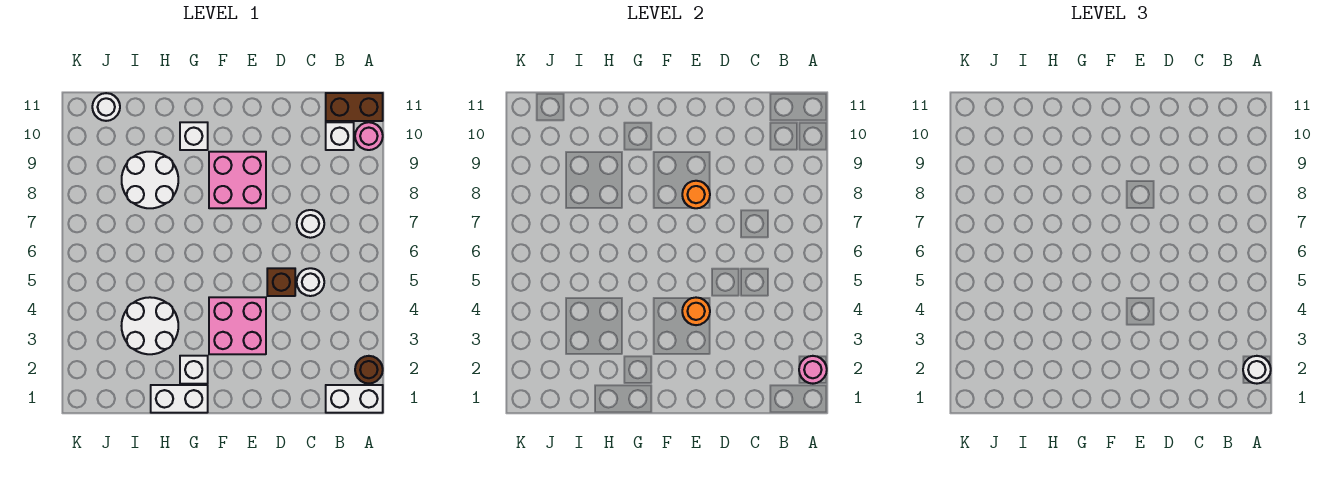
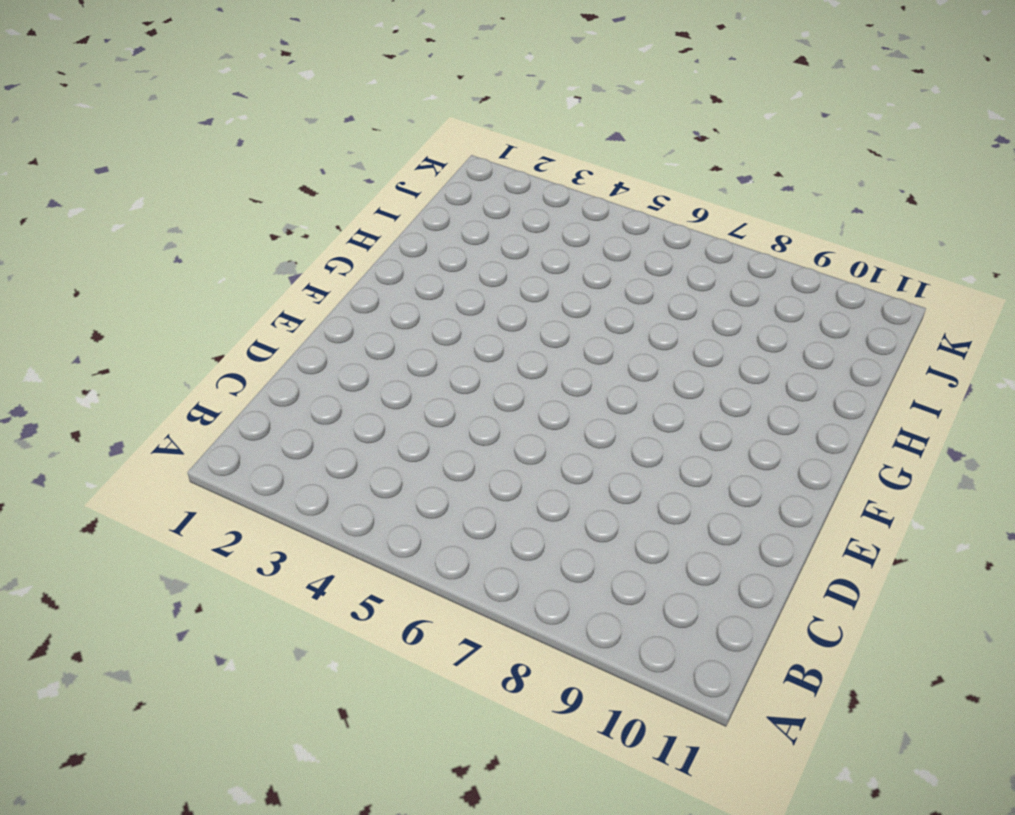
none -> white brick A1:B1 level 1
none -> brown round brick A2 level 1
none -> pink round brick A10 level 1

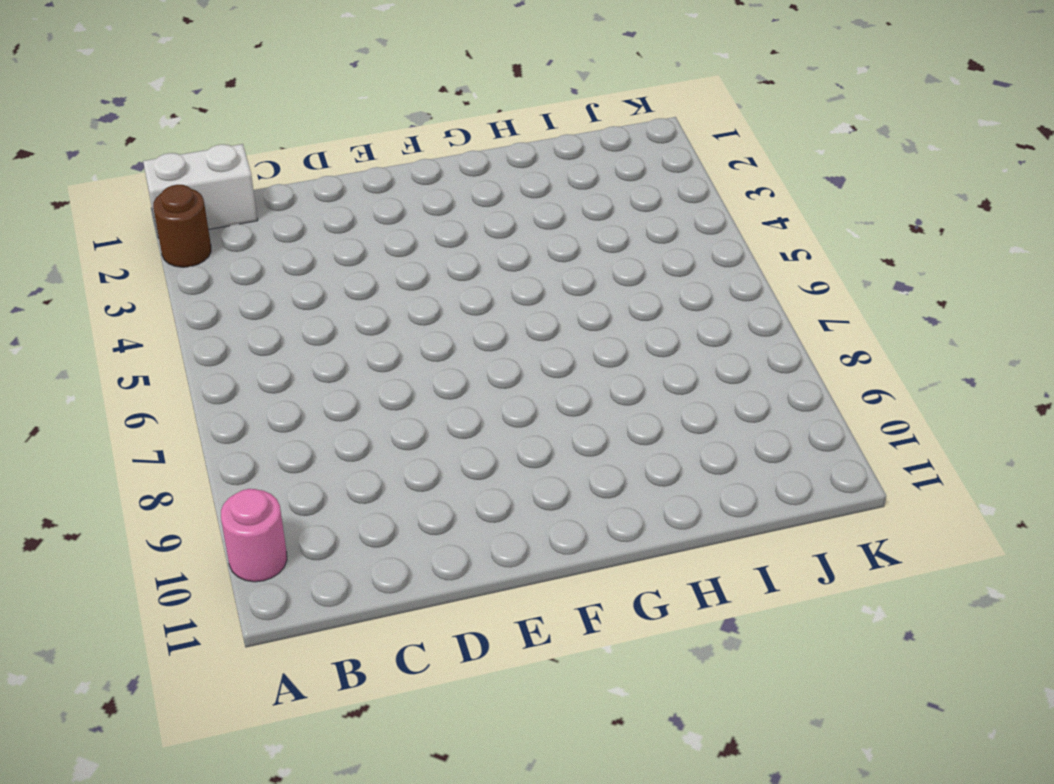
none -> brown brick A11:B11 level 1
none -> white brick B10 level 1
none -> white round brick C5 level 1

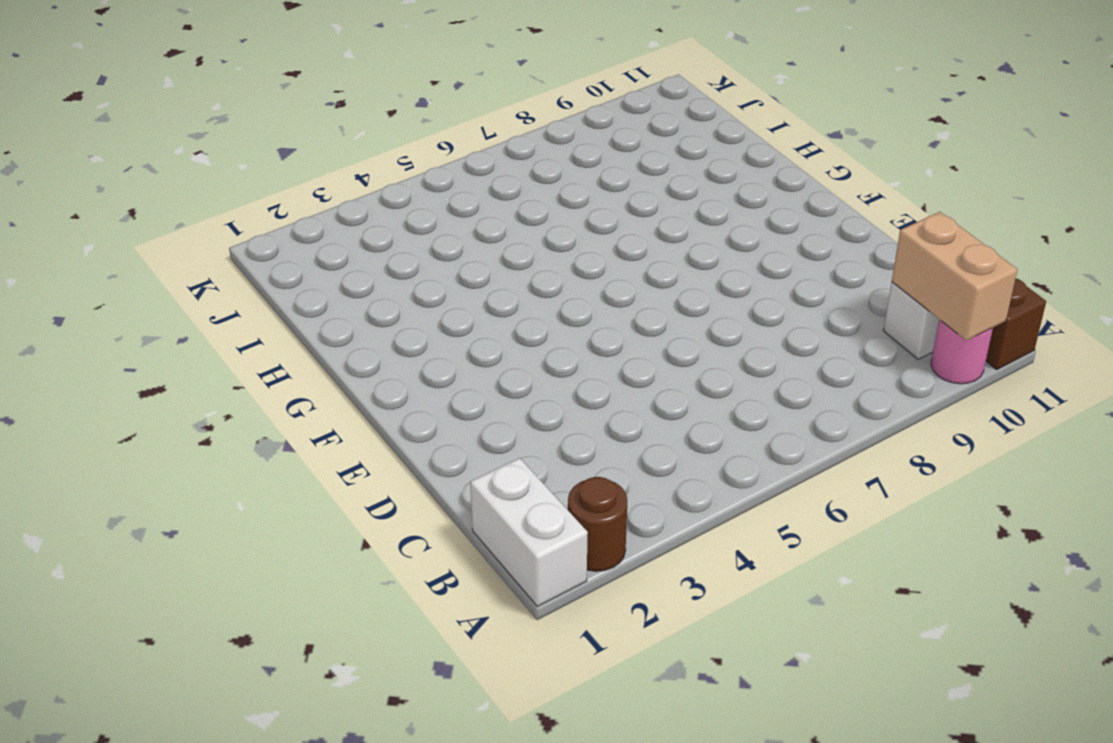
tan brick A10:B10 level 2 -> none
none -> white round brick C5 level 1
none -> white round brick C7 level 1
none -> brown brick D5 level 1

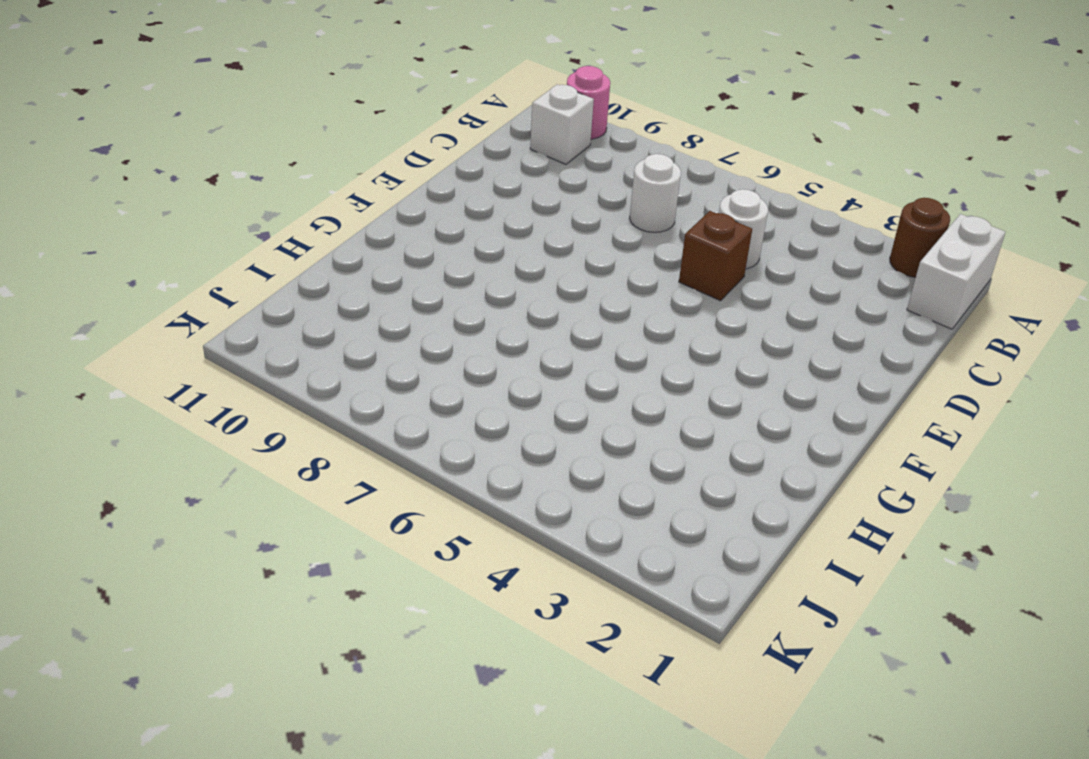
none -> brown brick A11:B11 level 1
none -> pink brick E3:F4 level 1
none -> pink brick E8:F9 level 1

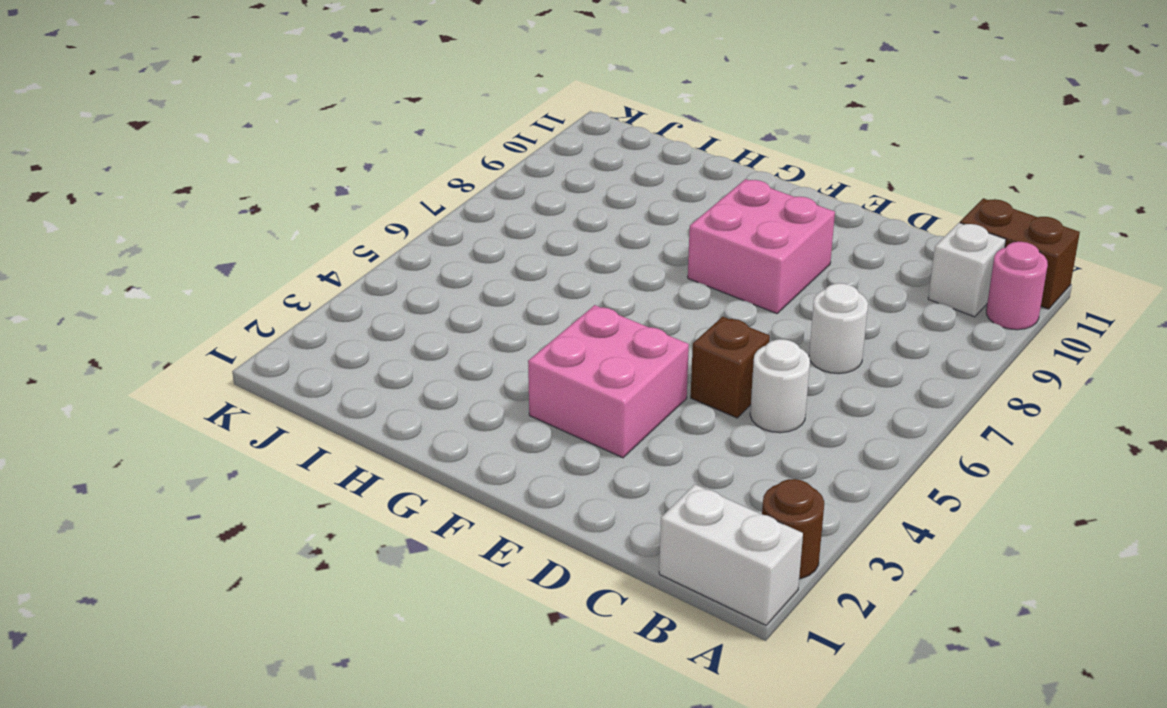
none -> white brick G1:H1 level 1
none -> white brick G2 level 1
none -> white brick G10 level 1

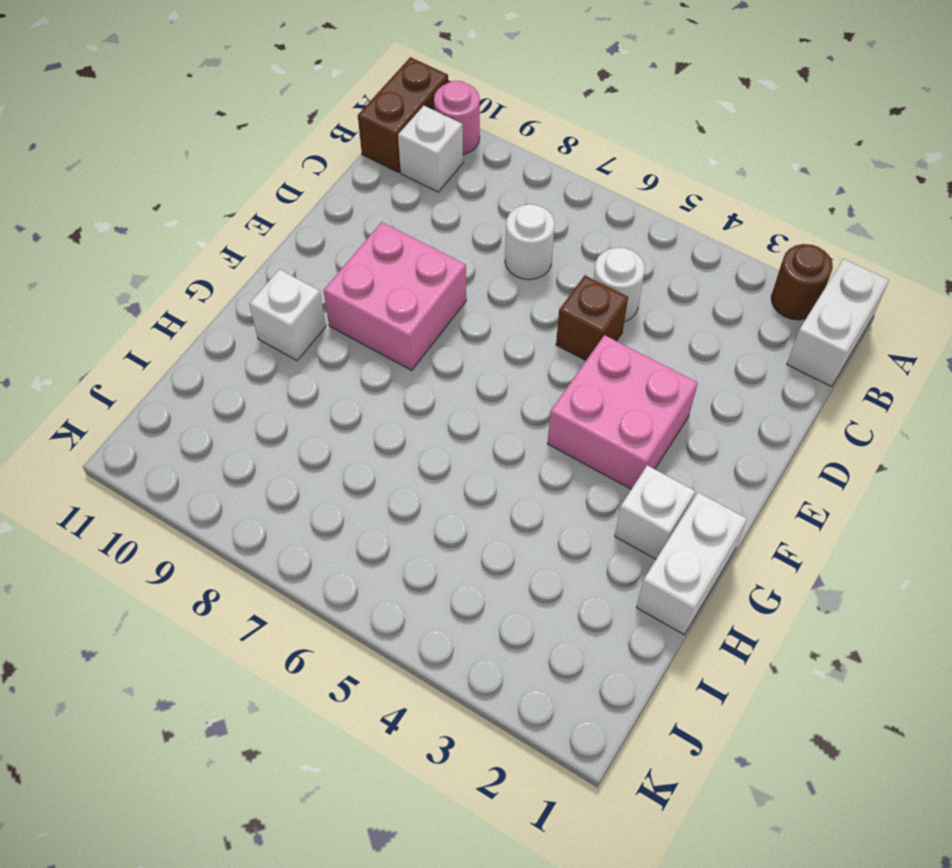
none -> white round brick H3:I4 level 1
none -> white round brick H8:I9 level 1
none -> white round brick J11 level 1

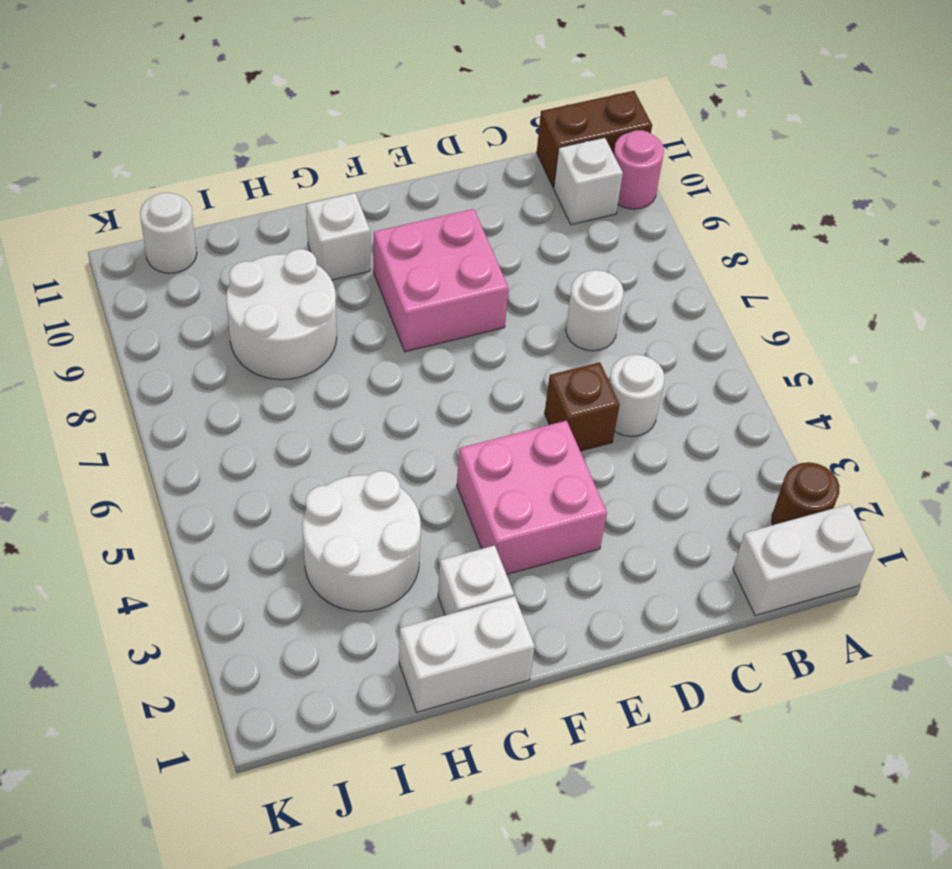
none -> pink round brick A2 level 2
none -> orange round brick E4 level 2
none -> orange round brick E8 level 2

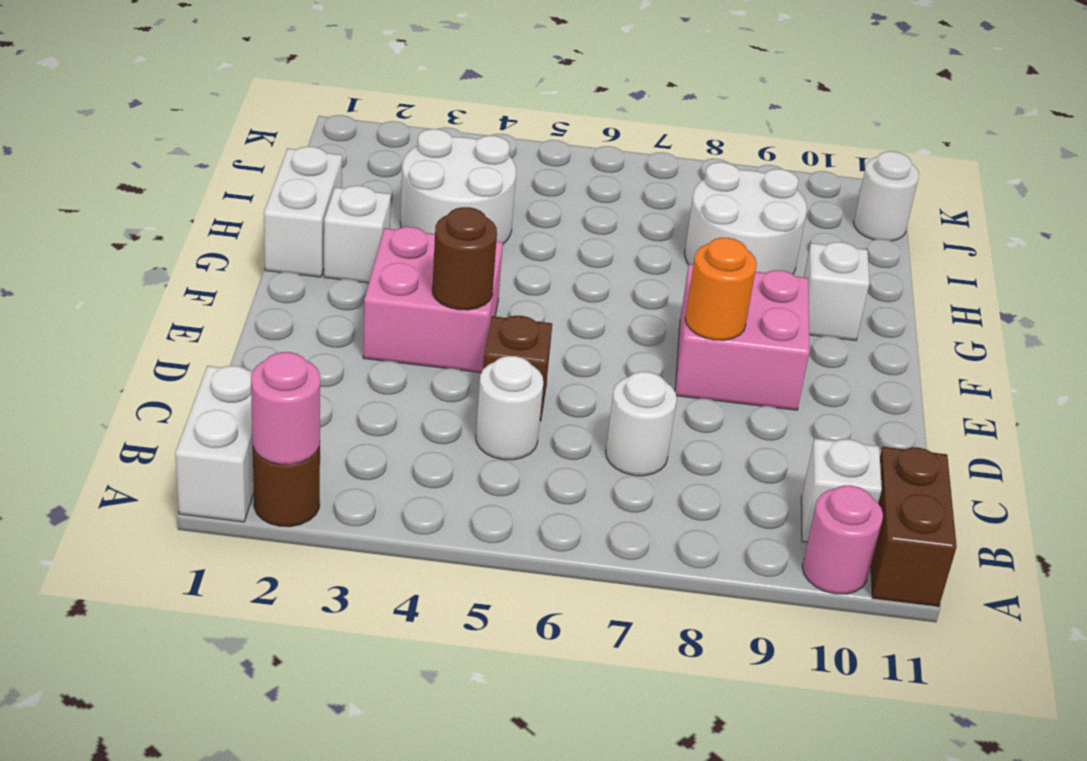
brown round brick E4 level 2 -> orange round brick E4 level 2
none -> white round brick A2 level 3

